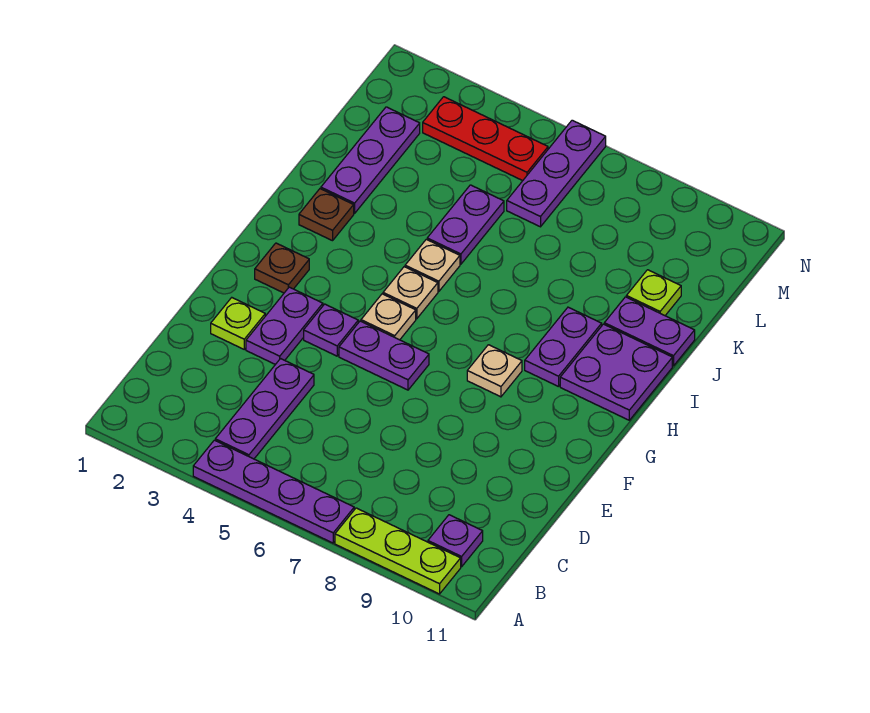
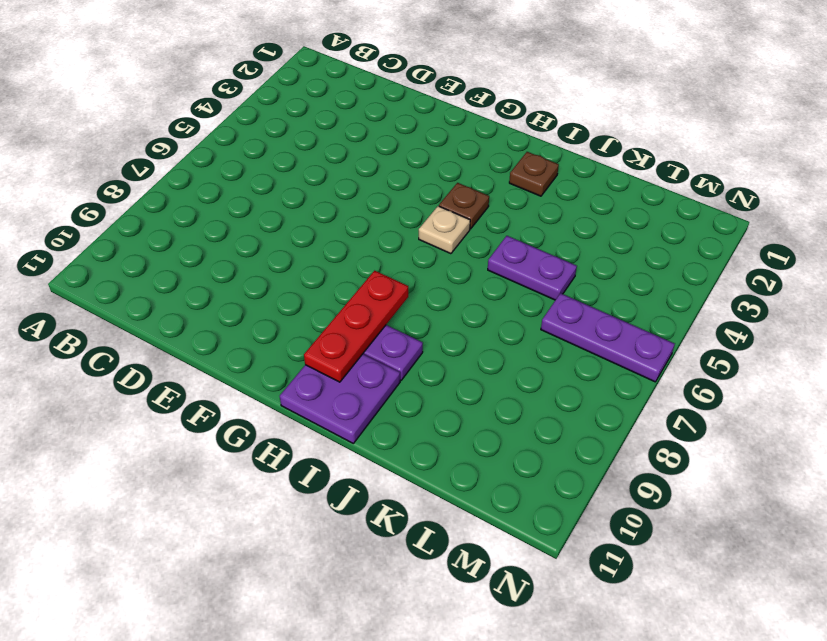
brown plate H4 level 1 -> brown plate G2 level 1
red plate H8:H10 level 2 -> red plate M3:M5 level 1
none -> purple plate A4:A7 level 1
none -> lime plate A8:A10 level 1
none -> purple plate B4:D4 level 1

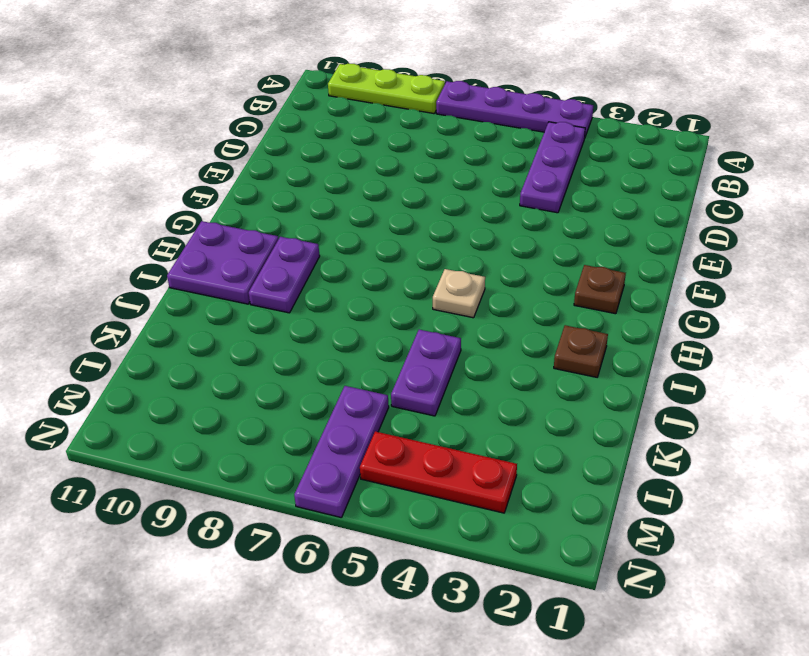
none -> purple plate B10 level 1
none -> lime plate E2 level 1
none -> purple plate E3:F3 level 1

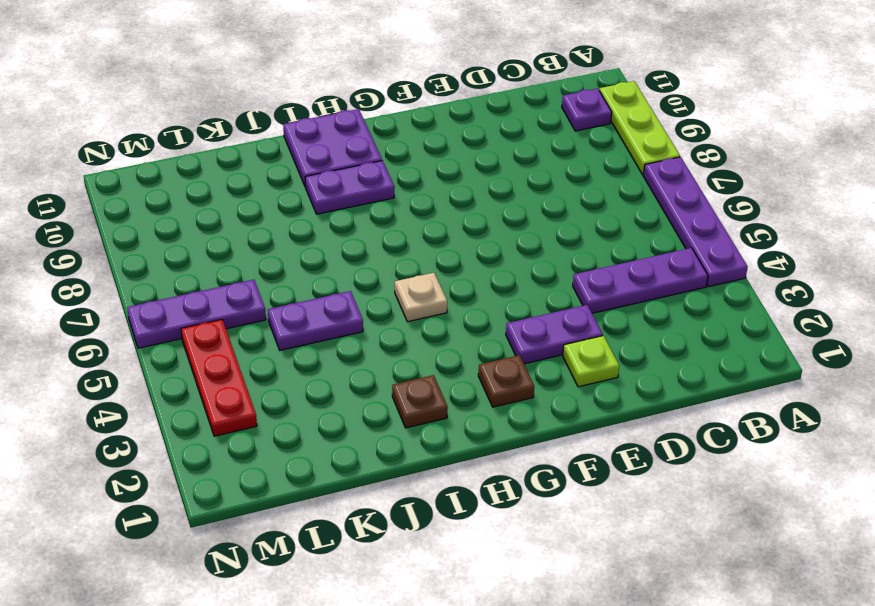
none -> purple plate F4 level 1
none -> purple plate F5:F6 level 1
none -> tan plate G5 level 1

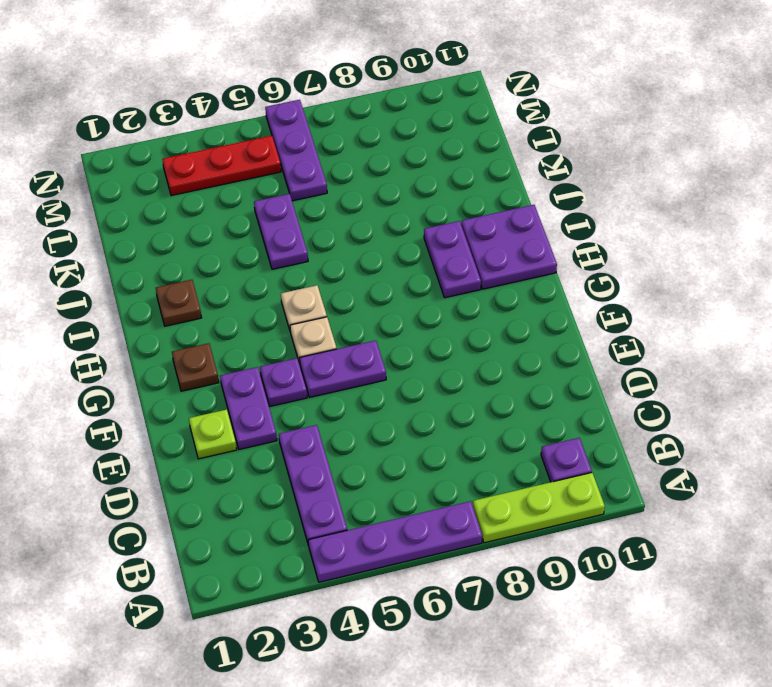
none -> tan plate G8 level 1
none -> tan plate I5 level 1
none -> purple plate J2:L2 level 1

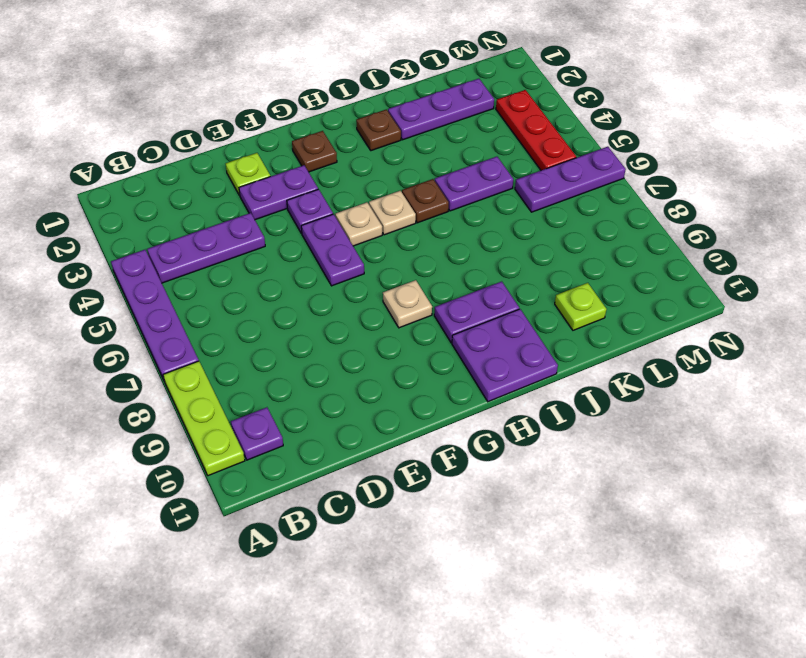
brown plate I5 level 1 -> tan plate I5 level 1
none -> purple plate J10:J11 level 1

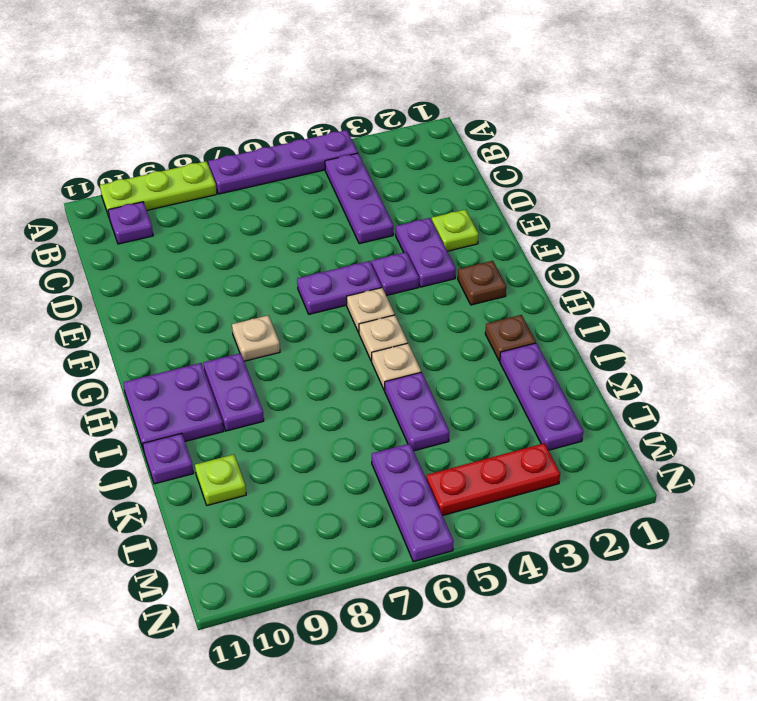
purple plate J11 level 1 -> purple plate J10:J11 level 1

